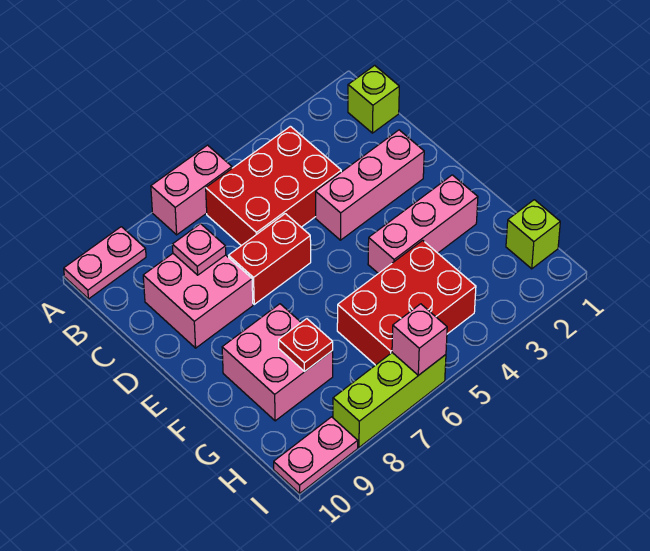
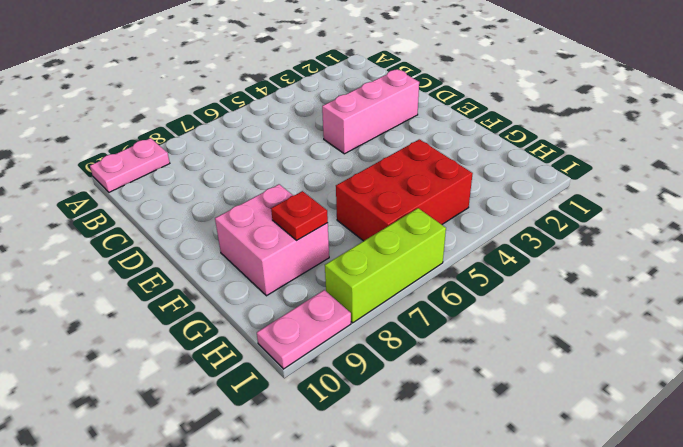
none -> pink brick A6:A7 level 1
none -> lime brick B1 level 1
none -> red brick B4:C6 level 1

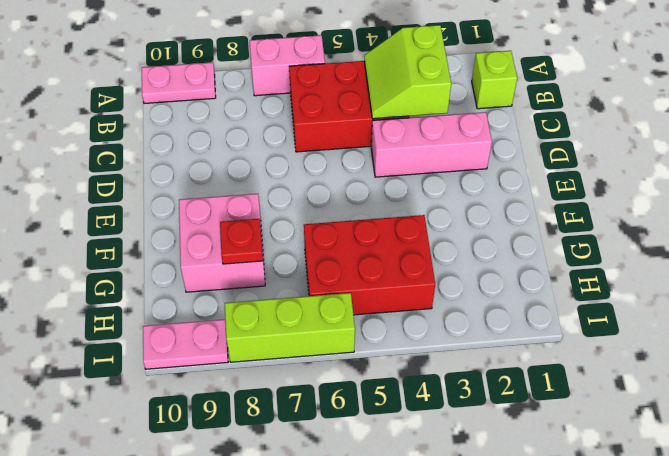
lime slope B3:C4 level 2 top 3 -> none
none -> pink brick C8:D9 level 1
none -> red brick D6:D7 level 1
none -> pink brick F2:F4 level 1

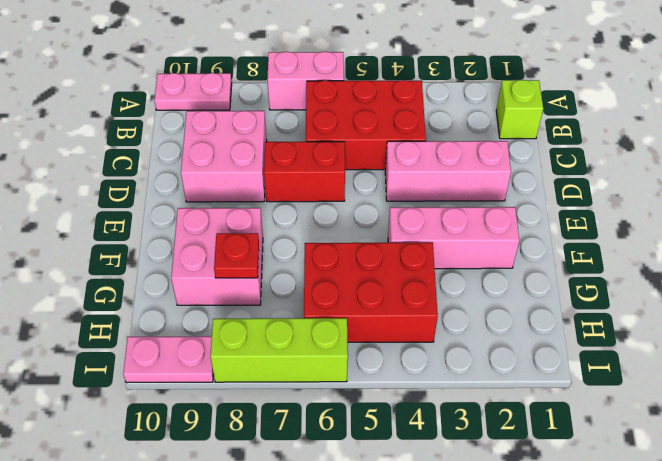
none -> lime brick H1 level 1
none -> pink plate C8 level 2
none -> pink brick I6 level 2

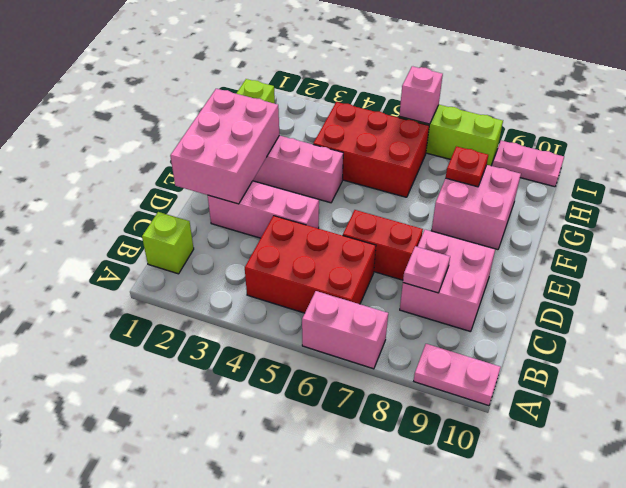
pink brick D1:F2 level 2 -> none

